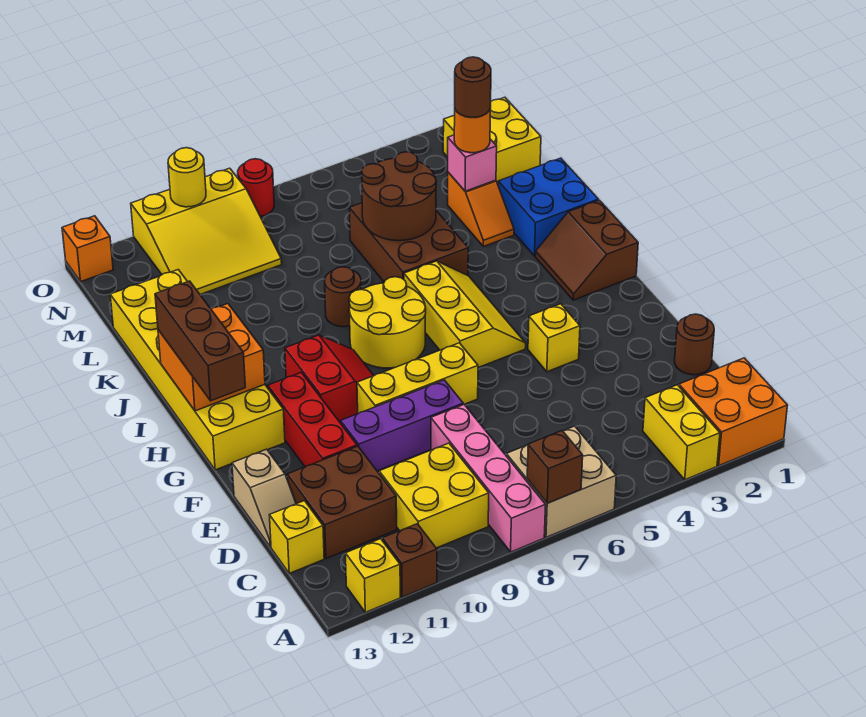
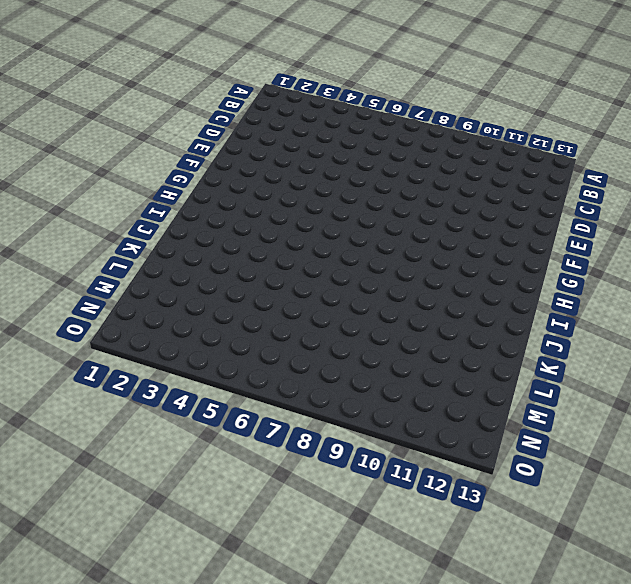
none -> orange brick A1:B2 level 1
none -> yellow brick A3:B3 level 1
none -> tan brick A6:B7 level 1
none -> pink brick A8:D8 level 1

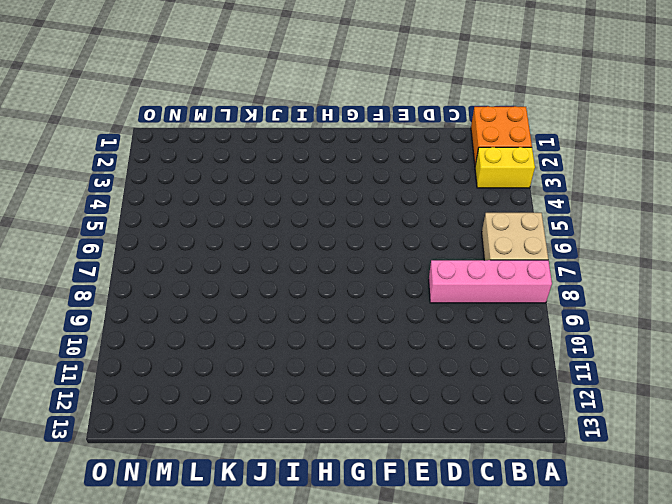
none -> brown brick A11 level 1
none -> yellow brick A12 level 1
none -> yellow brick B9:C10 level 1
none -> brown brick C11:D12 level 1

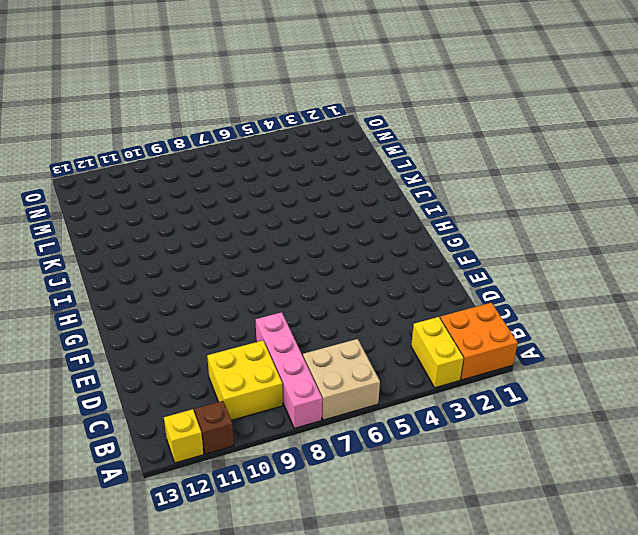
none -> brown brick C11:D12 level 1
none -> yellow brick C13 level 1
none -> brown round brick D1 level 1
none -> tan slope D13:E13 level 1 top E

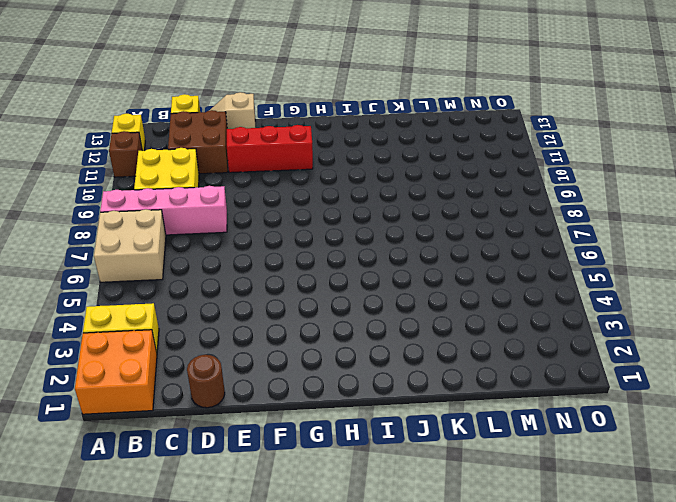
none -> purple brick E8:E10 level 1
none -> yellow brick F4 level 1
none -> yellow brick F7:F9 level 1
none -> yellow slope G5:I6 level 1 top 6

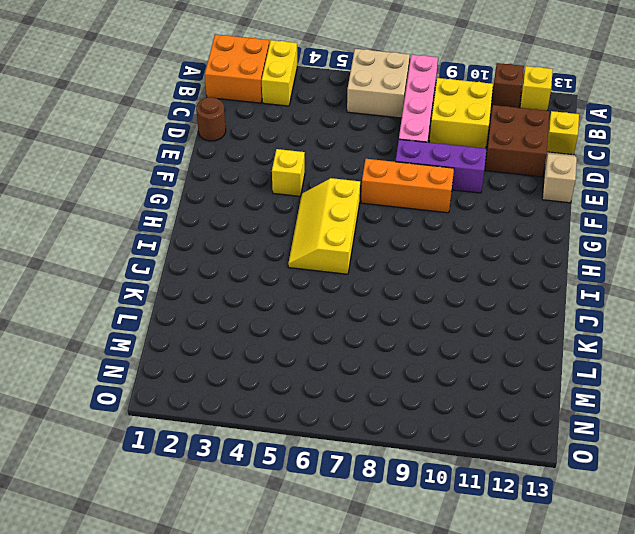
orange brick F7:F9 level 1 -> yellow brick F7:F9 level 1
none -> red brick E11:G11 level 1
none -> red slope G9:H10 level 1 top 10
none -> yellow brick G12:L13 level 1
none -> brown slope H1:I2 level 1 top 1

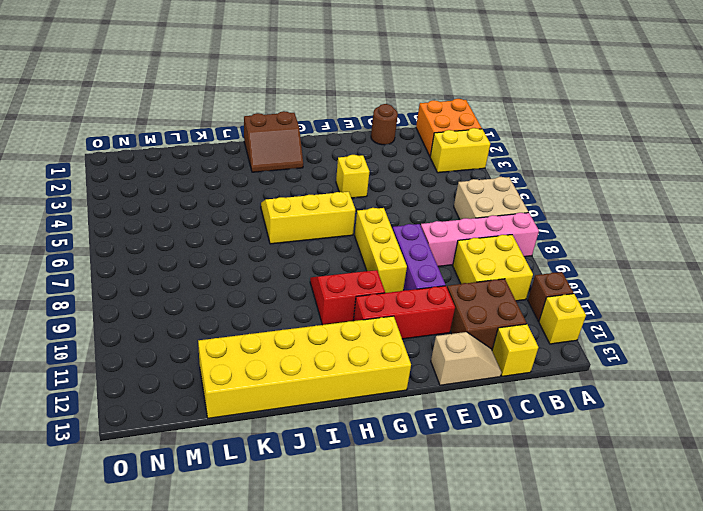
none -> yellow round brick H7:I8 level 1
none -> blue brick J1:K2 level 1
none -> brown brick J5:L6 level 1
none -> brown round brick J8 level 1

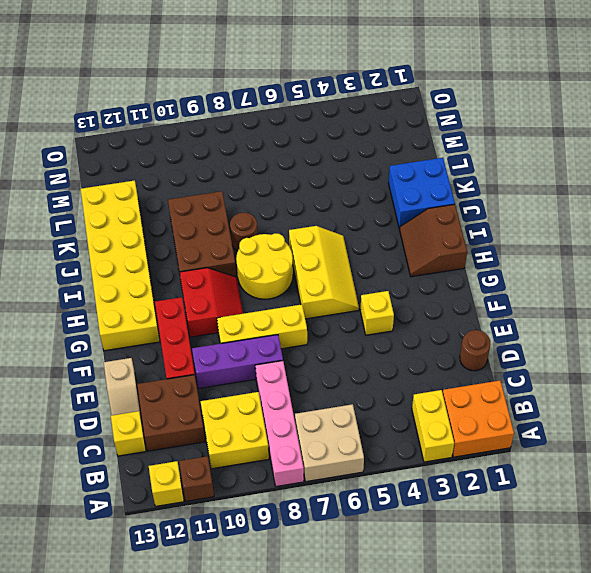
brown brick I9:K10 level 1 -> brown brick J5:L6 level 1
none -> orange slope K3:L3 level 1 top L
none -> yellow brick M1:N2 level 1
none -> yellow slope M9:O11 level 1 top O
none -> red round brick O8 level 1

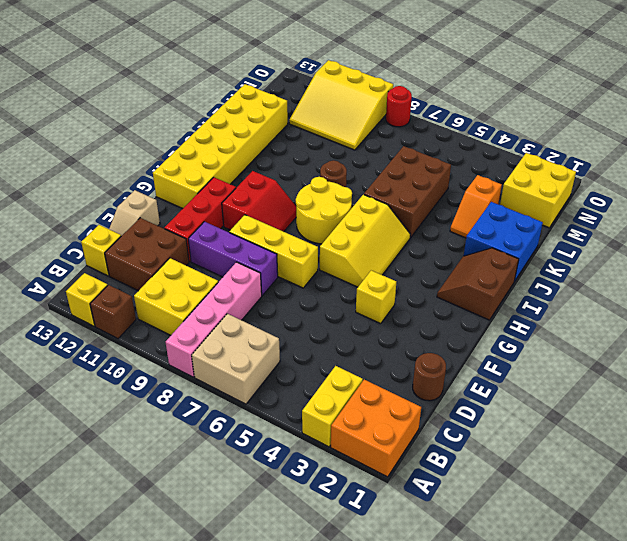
none -> orange brick O13 level 1
none -> brown brick A7 level 2
none -> orange brick H12:I13 level 2
none -> brown round brick K5:L6 level 2

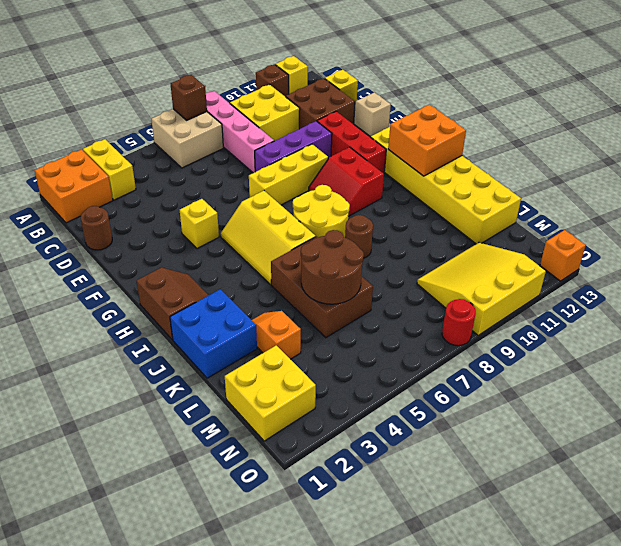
none -> pink brick L3 level 2
none -> yellow round brick O10 level 2
none -> brown brick G13:I13 level 3
none -> orange round brick L3 level 3

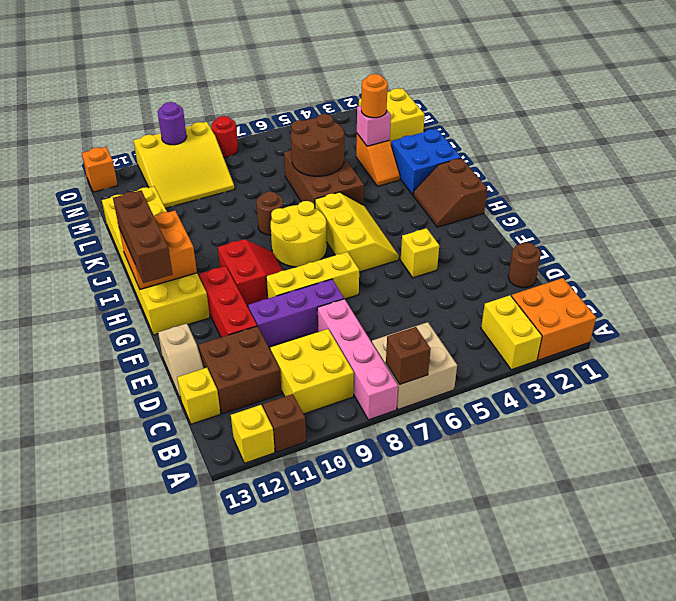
purple round brick O10 level 2 -> yellow round brick O10 level 2
none -> brown round brick L3 level 4

